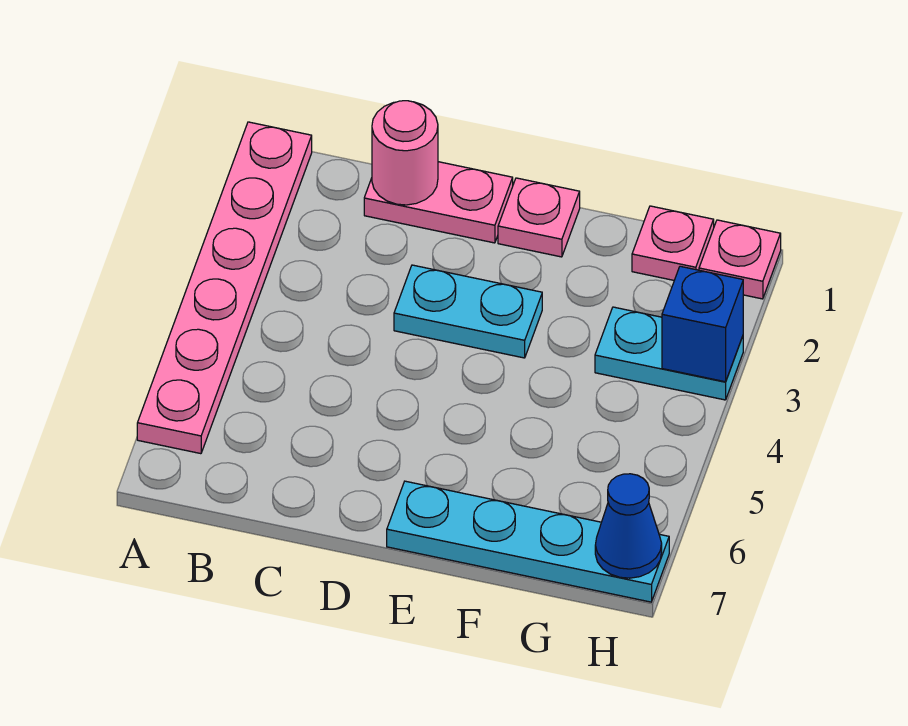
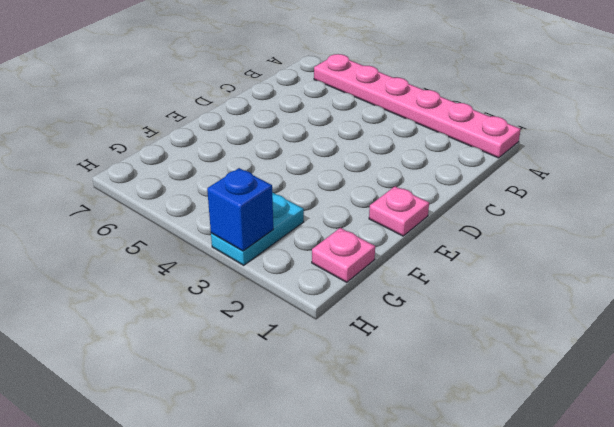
none -> pink plate C1:D1 level 1
none -> cyan plate D3:E3 level 1

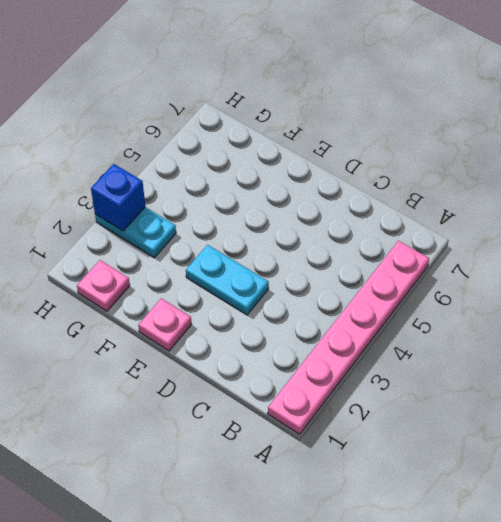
none -> pink plate C1:D1 level 1
none -> cyan plate E7:H7 level 1

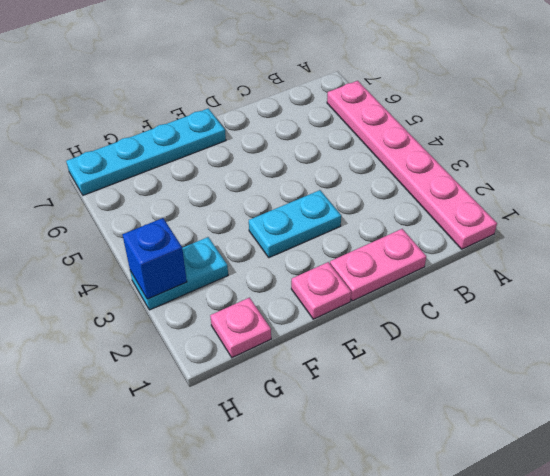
none -> pink plate H1 level 1
none -> pink round brick C1 level 2

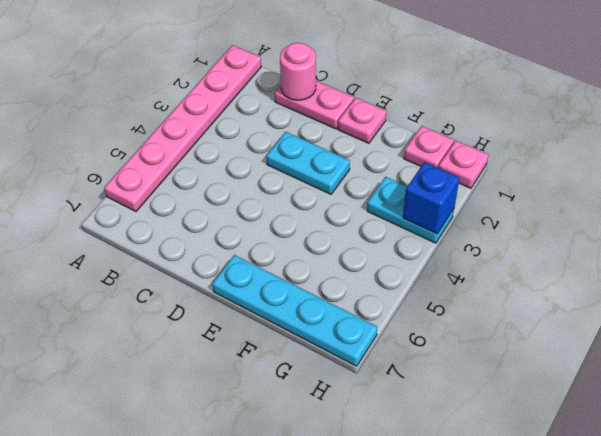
none -> blue cone H7 level 2

